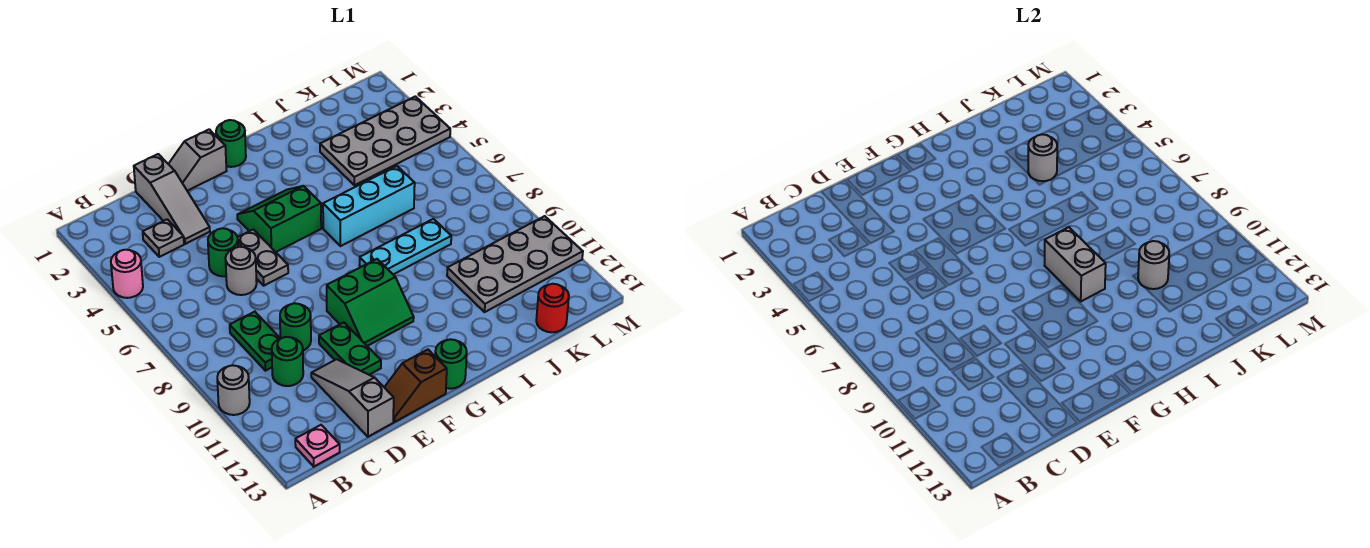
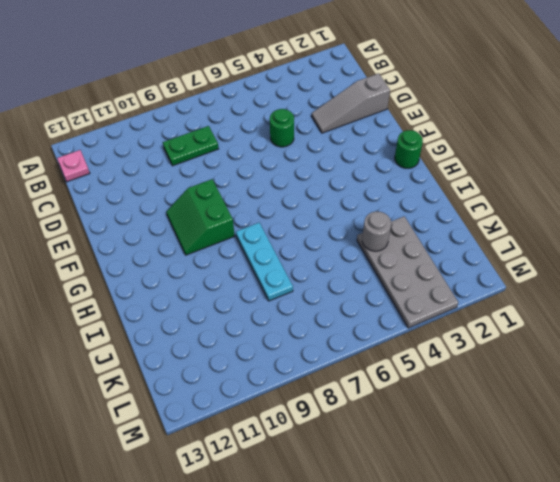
none -> pink round brick A4 level 1
none -> grey round brick A10 level 1
none -> grey plate C3 level 1

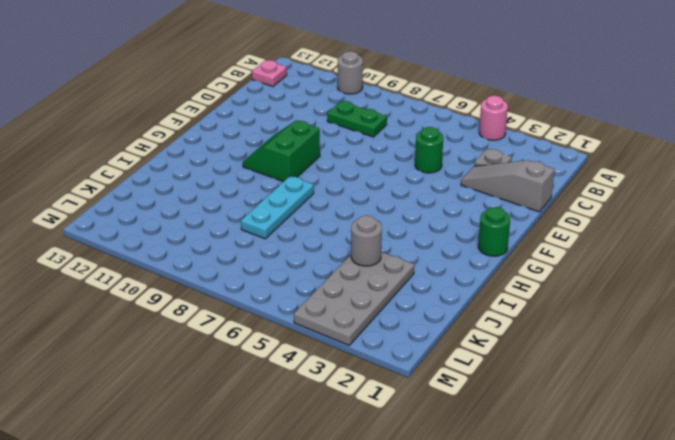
none -> green round brick C10 level 1
none -> grey round brick D6 level 1
none -> green round brick D9 level 1

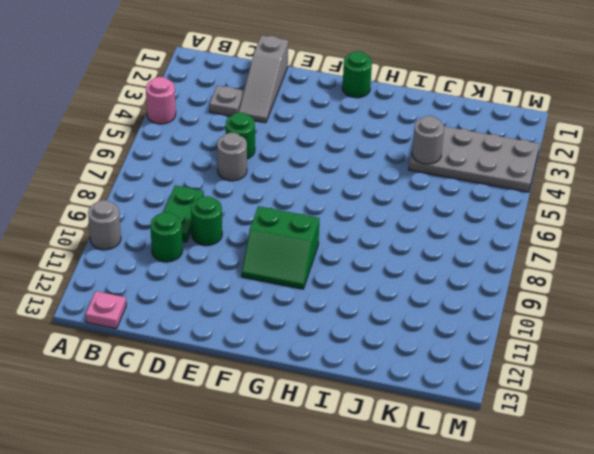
none -> grey slope D11:D13 level 1 top 13
none -> grey slope E1:F1 level 1 top F
none -> grey plate E5:E6 level 1

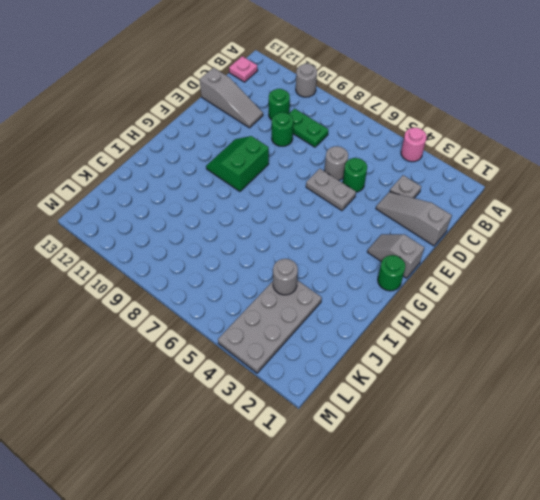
grey slope F1:F2 level 1 top 1 -> grey slope E1:F1 level 1 top F
none -> green plate E10:E11 level 1
none -> brown slope E13:F13 level 1 top F
none -> green slope F4:G5 level 1 top 5

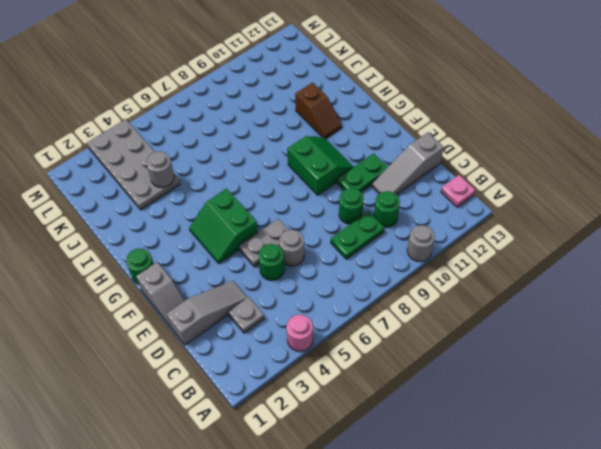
brown slope H11:I11 level 1 top I -> brown slope E13:F13 level 1 top F
none -> green round brick G13 level 1
none -> cyan brick H6:J6 level 1
none -> cyan plate H8:J8 level 1

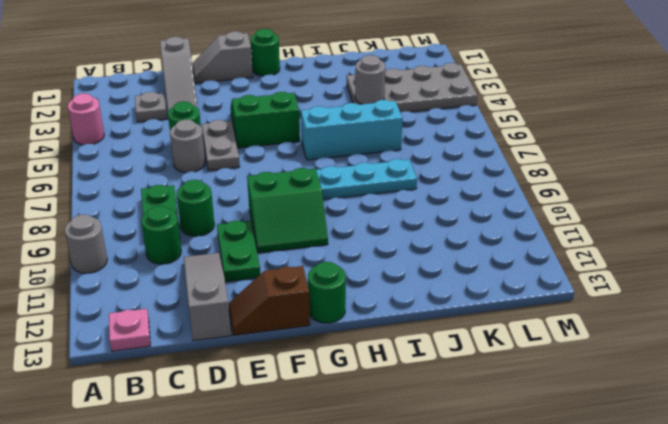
none -> grey plate J10:M11 level 1
none -> red round brick K13 level 1
none -> grey brick H8:H9 level 2

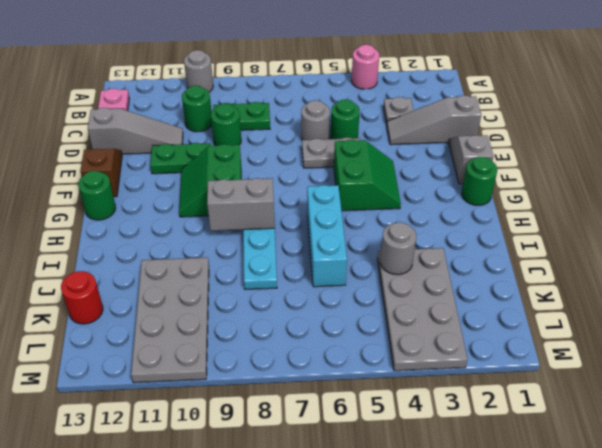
none -> grey round brick J10 level 2

